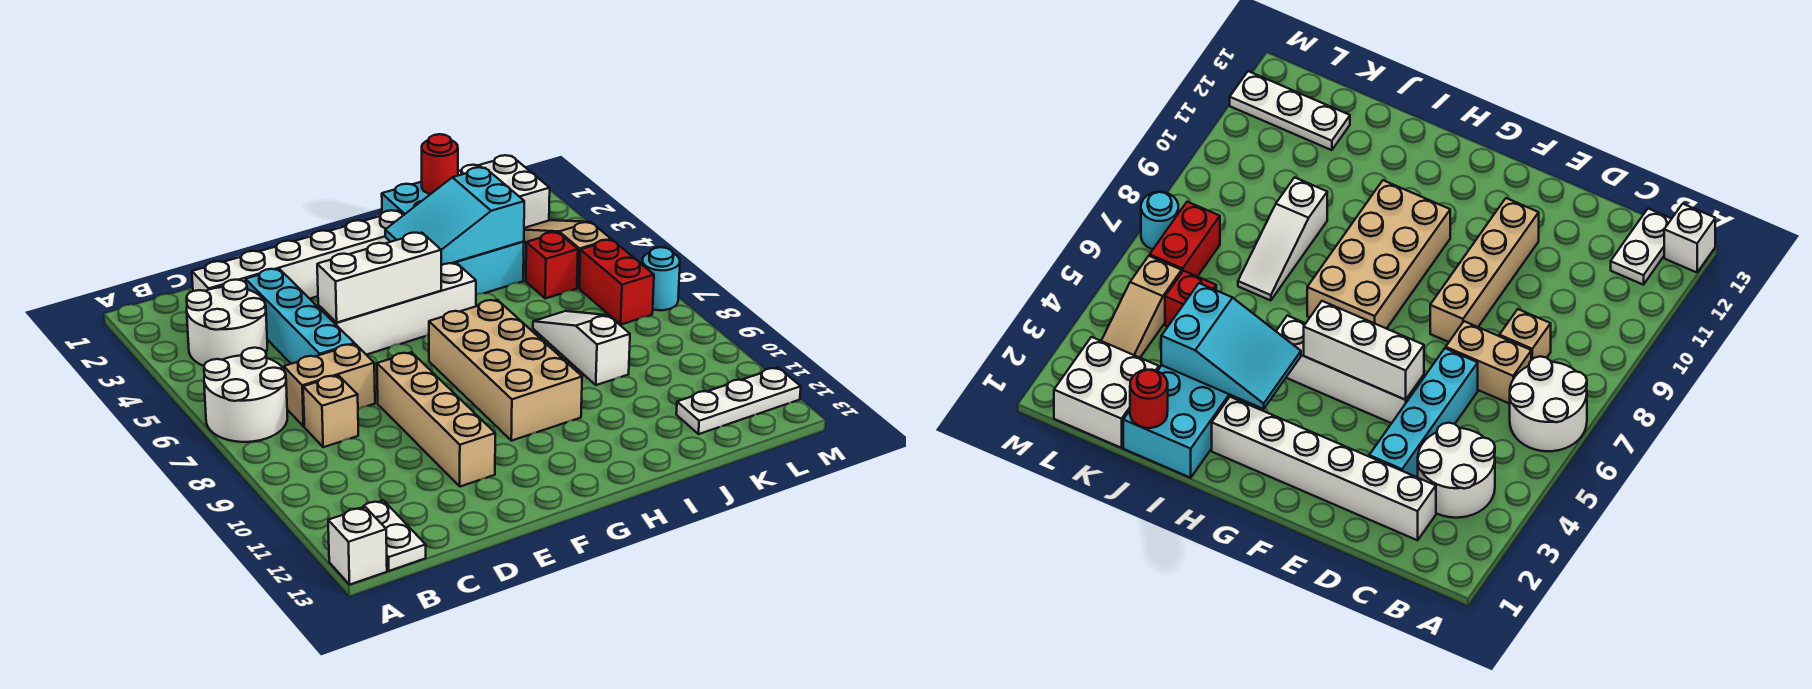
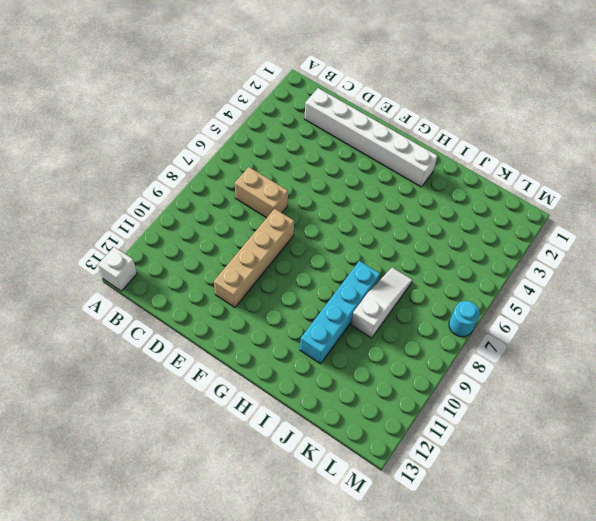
cyan brick I8:I11 level 1 -> cyan brick D3:D6 level 1
none -> white round brick A6:B7 level 1
none -> white round brick B3:C4 level 1
none -> white plate B12:B13 level 1

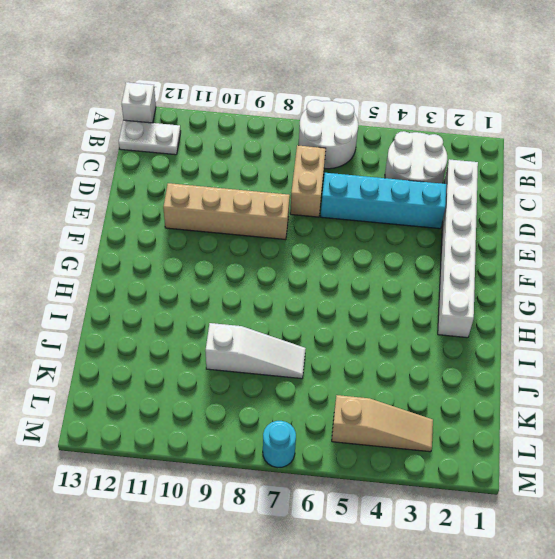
none -> tan brick C8 level 1
none -> white brick E5:H5 level 1
none -> tan brick G7:H10 level 1

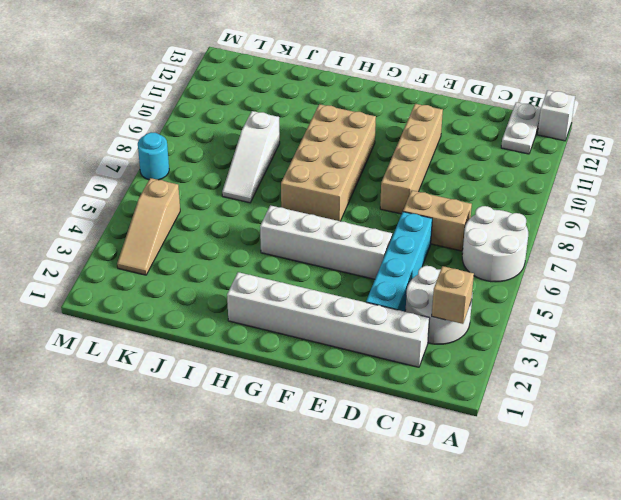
tan brick B3 level 2 -> tan brick C8 level 1
none -> cyan brick I1:J4 level 1
none -> white brick K1:L2 level 1
none -> red brick K5 level 1

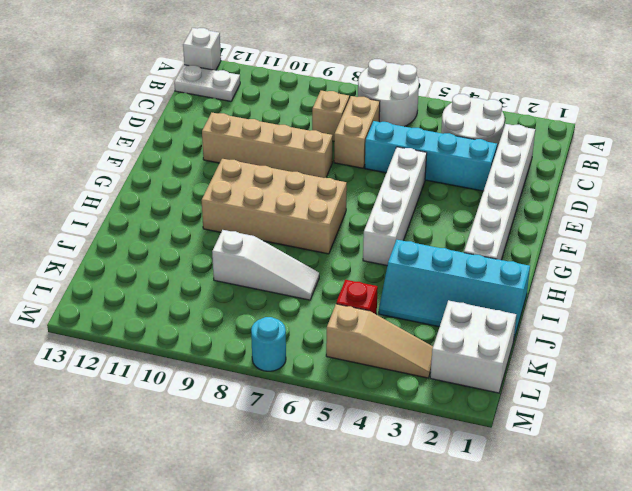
cyan slope I1:J4 level 1 top I -> cyan brick I1:J4 level 1
none -> white plate K12:M12 level 1
none -> red brick L6:L7 level 1
none -> white brick E5:G5 level 2

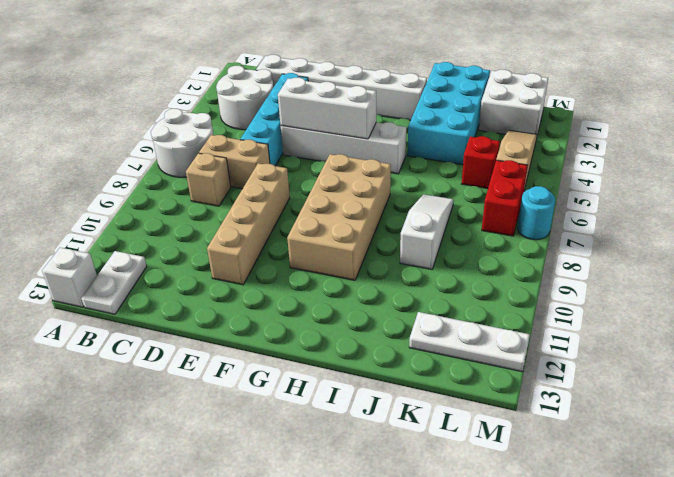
none -> cyan slope H3:J4 level 2 top J
none -> red round brick J1 level 2

